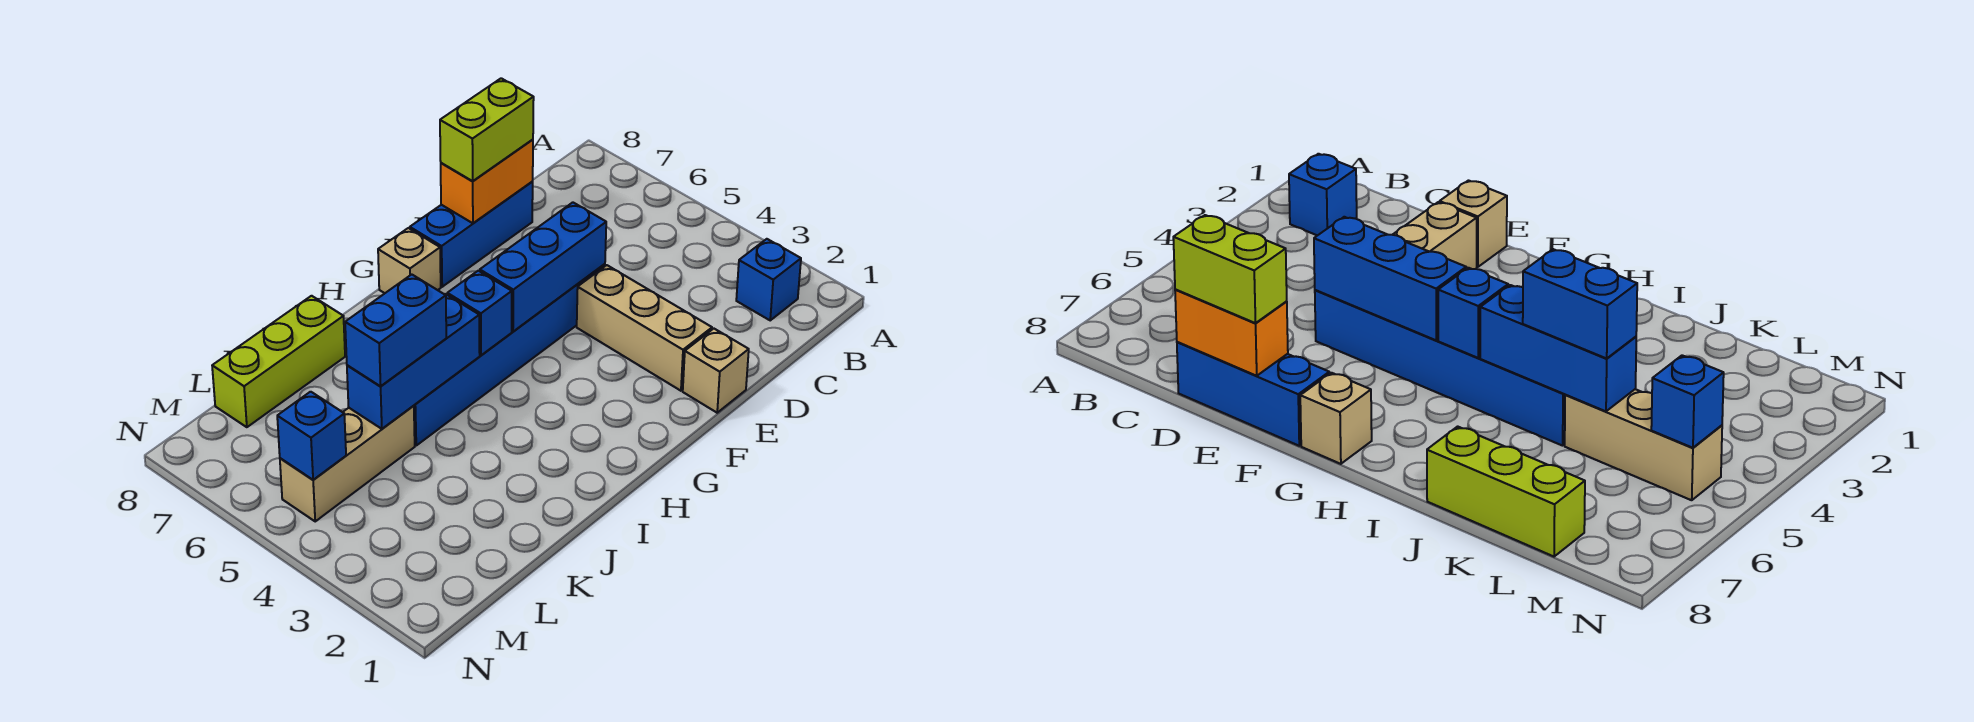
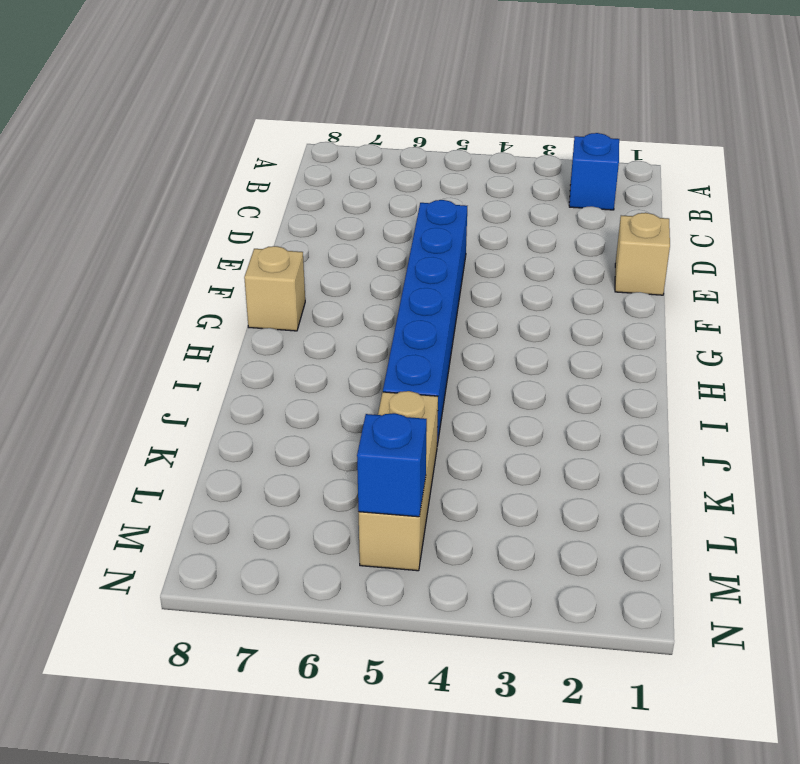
none -> blue brick D8:F8 level 1
none -> tan brick E2:E4 level 1
none -> lime brick J8:L8 level 1

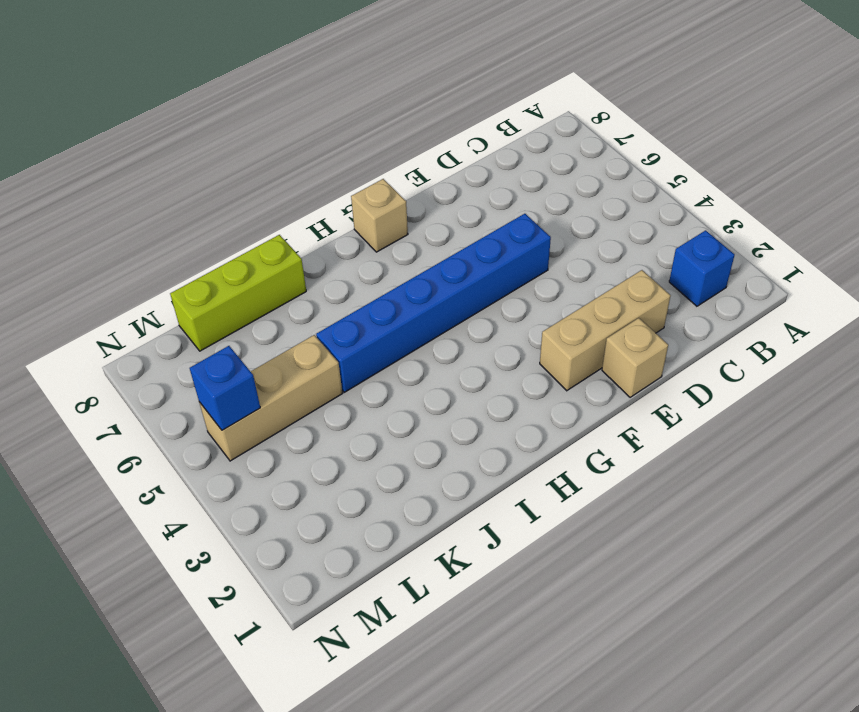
tan brick D2:F2 level 1 -> tan brick E2:E4 level 1
none -> blue brick D8:F8 level 1
none -> orange brick D8:E8 level 2
none -> blue brick E5:G5 level 2

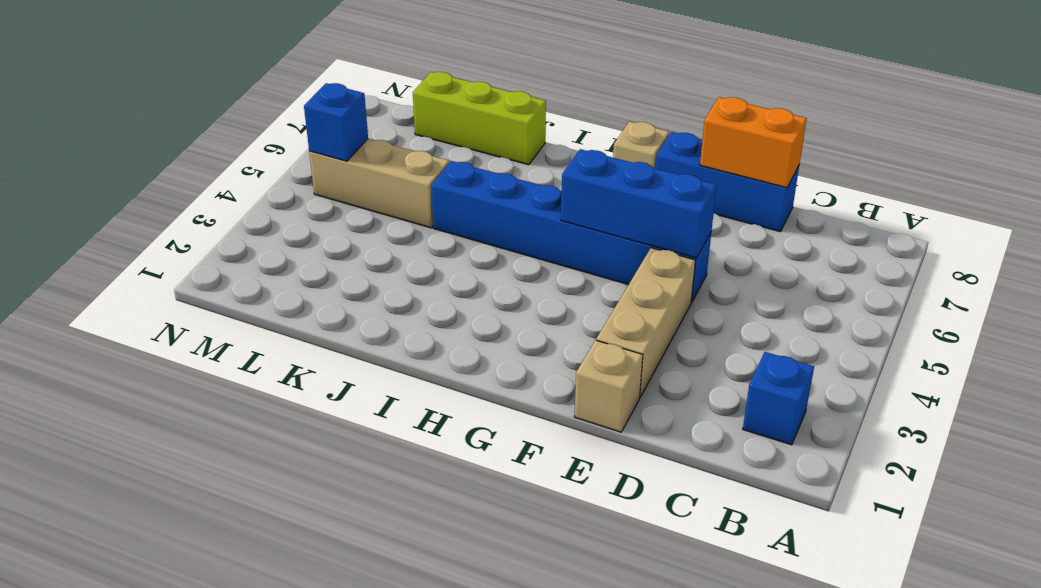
none -> blue brick H5 level 2
none -> blue brick I5:K5 level 2
none -> lime brick D8:E8 level 3

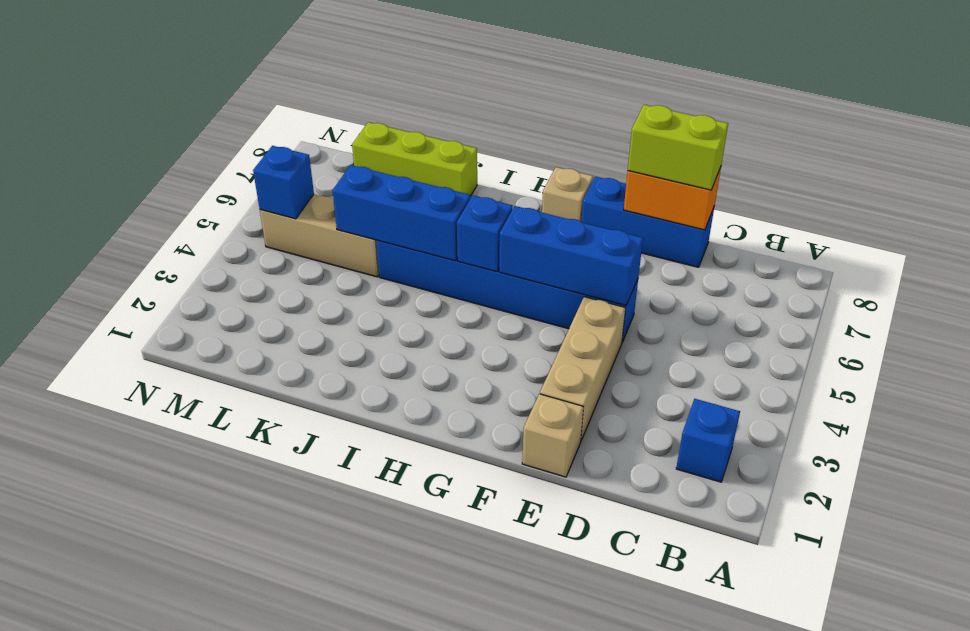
none -> blue brick J5:K5 level 3

